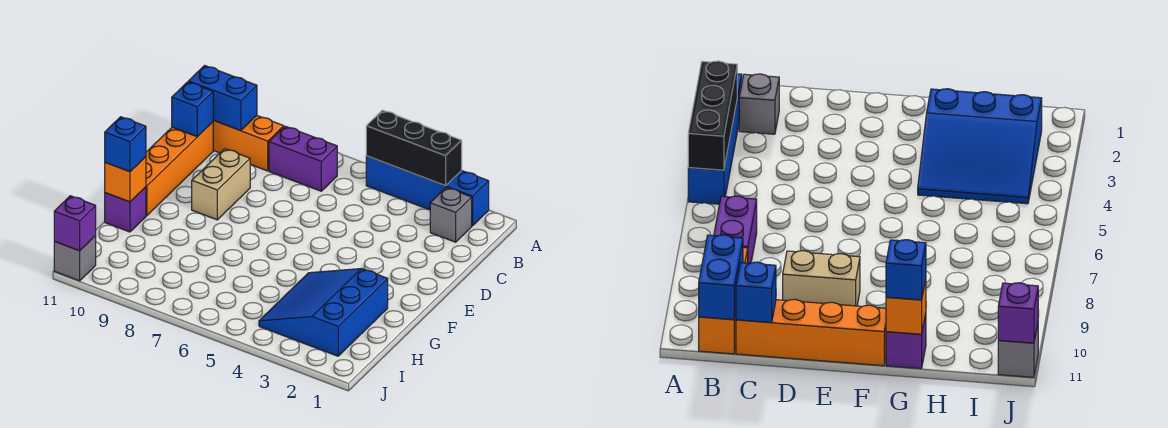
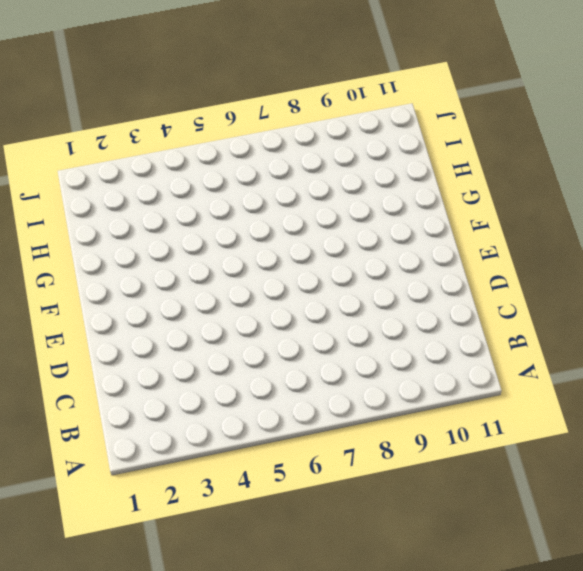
none -> blue brick A2:A5 level 1
none -> grey brick B2 level 1
none -> purple brick B7:B8 level 1

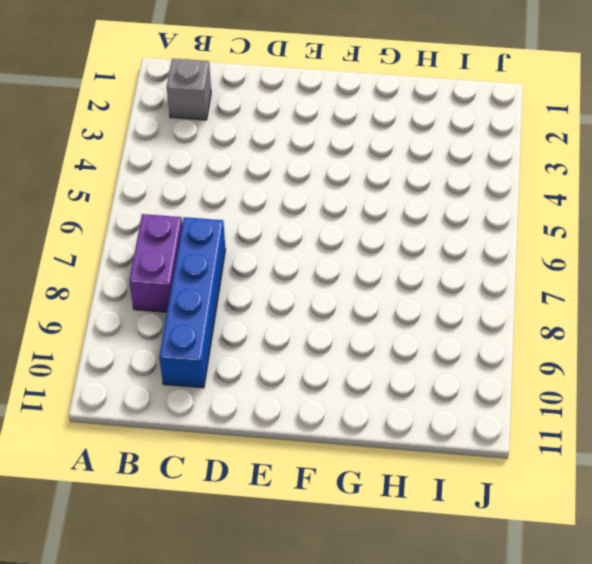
blue brick C7:C10 level 1 -> blue brick A2:A5 level 1
none -> orange brick B9:B11 level 1
none -> orange brick C11:F11 level 1
none -> tan brick D9:E9 level 1

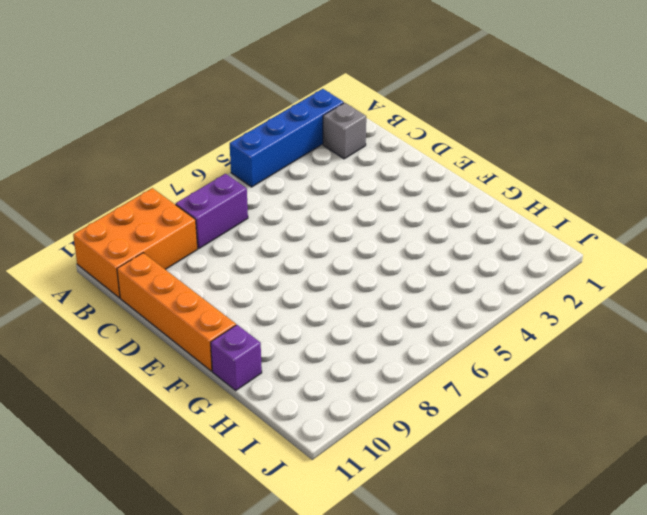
orange brick A9:B11 level 1 -> orange brick B9:B11 level 1
none -> tan brick D9:E9 level 1
none -> blue slope G2:I4 level 1 top 2
none -> grey brick J11 level 1

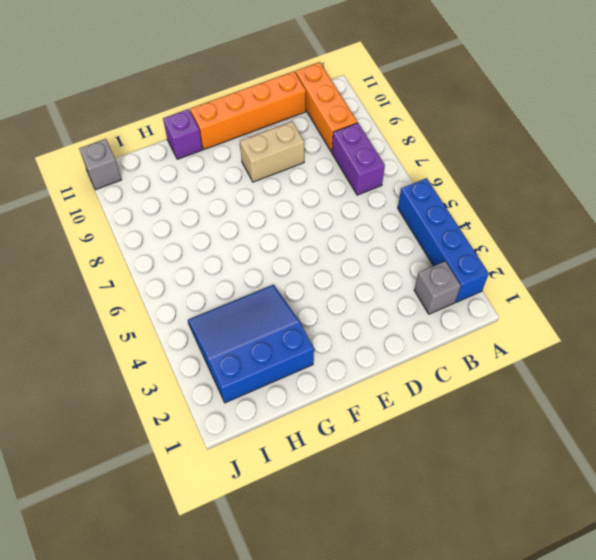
none -> black brick A3:A5 level 2
none -> blue brick B10:B11 level 2
none -> blue brick C11 level 2

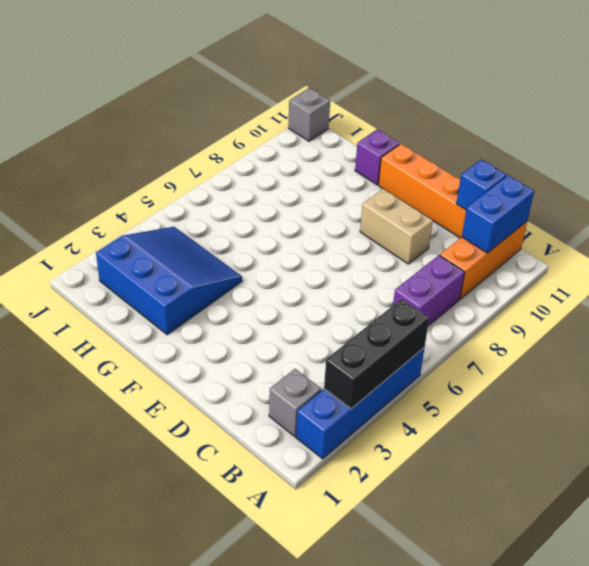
none -> orange brick G11 level 2
none -> purple brick J11 level 2
none -> blue brick G11 level 3

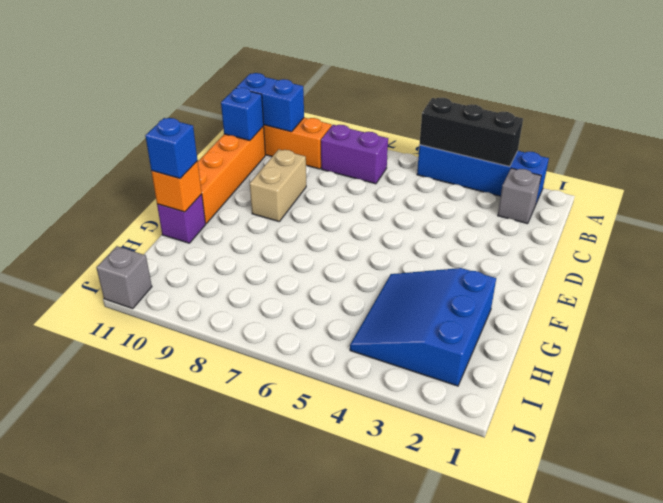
none -> purple brick J11 level 2

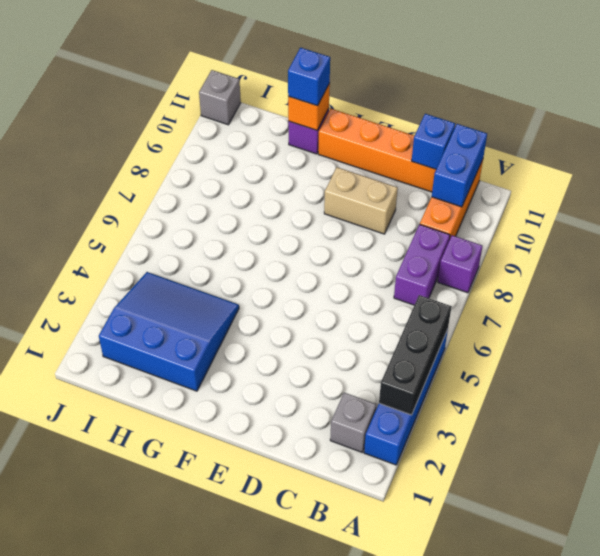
purple brick A8 level 1 -> purple brick J11 level 2

